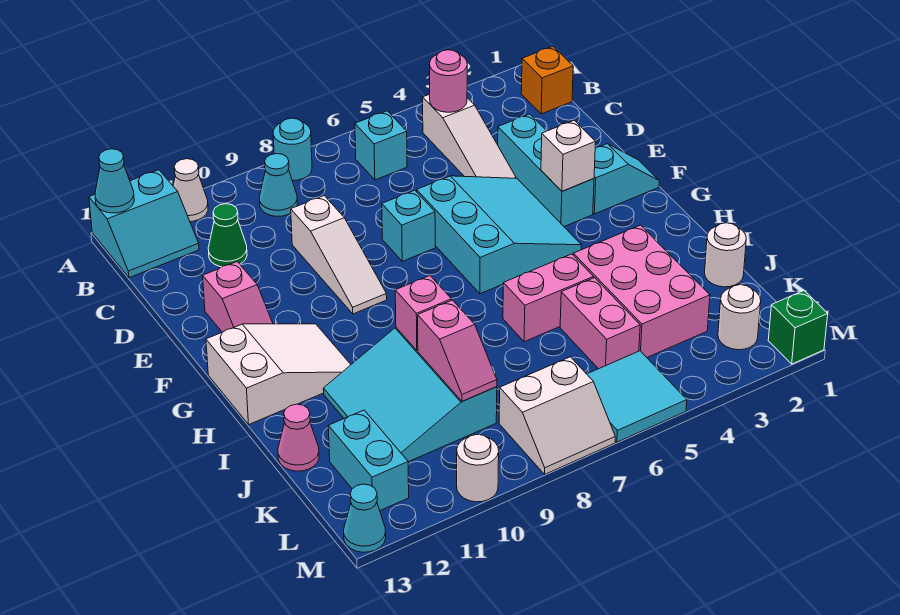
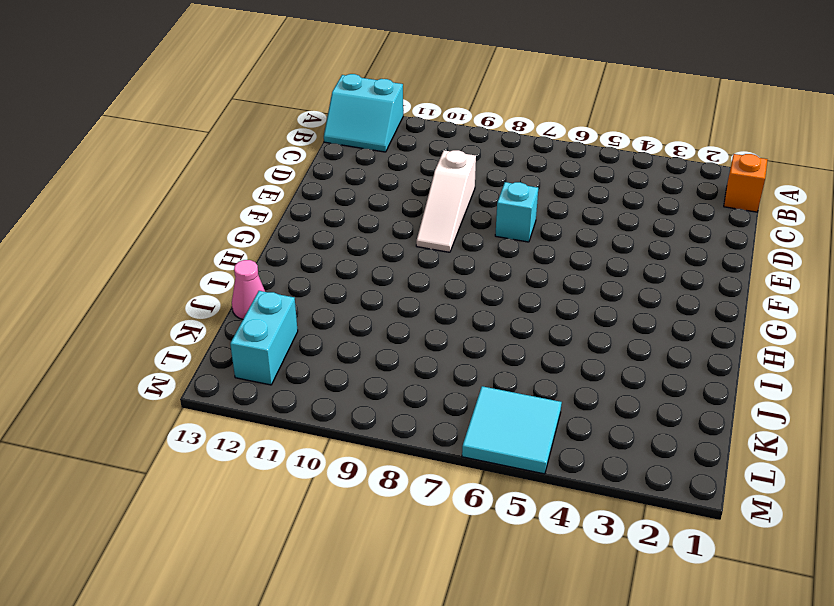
none -> cyan round brick A8 level 1
none -> white cone A11 level 1
none -> white slope B4:D4 level 1 top B
none -> cyan brick B6 level 1

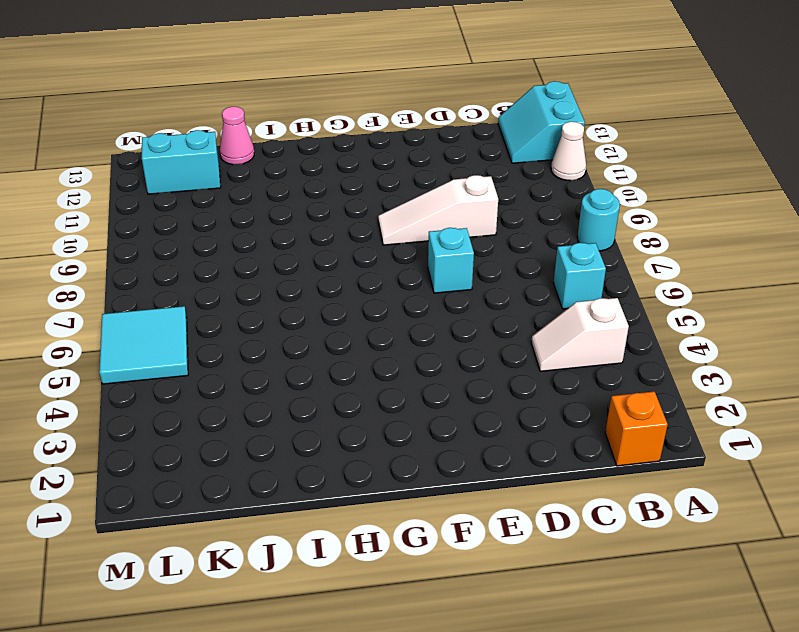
white slope B4:C4 level 1 top B -> white slope B4:D4 level 1 top B
none -> cyan cone B9 level 1
none -> green cone C11 level 1
none -> cyan brick D3:F3 level 1
none -> cyan slope E4:G6 level 1 top 6

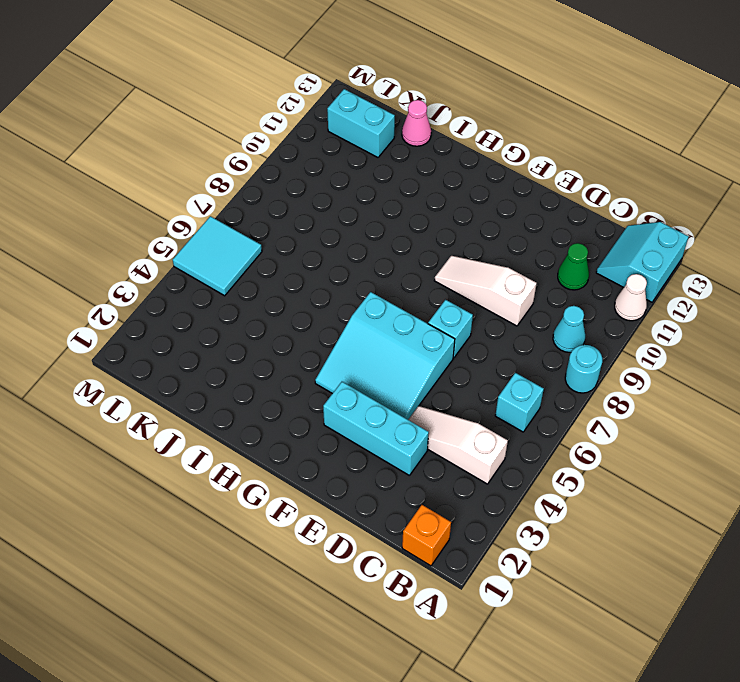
none -> pink slope E12:F12 level 1 top E
none -> cyan slope F1:F2 level 1 top 2
none -> white slope G11:H13 level 1 top 13
none -> pink brick I3:K4 level 1

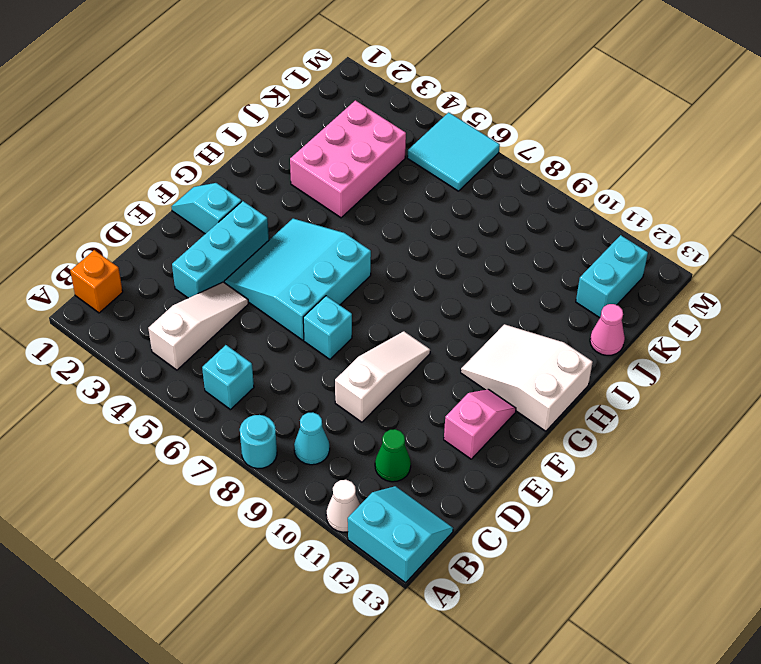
none -> pink brick I5:I6 level 1
none -> cyan slope I9:K11 level 1 top 9
none -> white round brick J1 level 1
none -> pink brick J5:K5 level 1

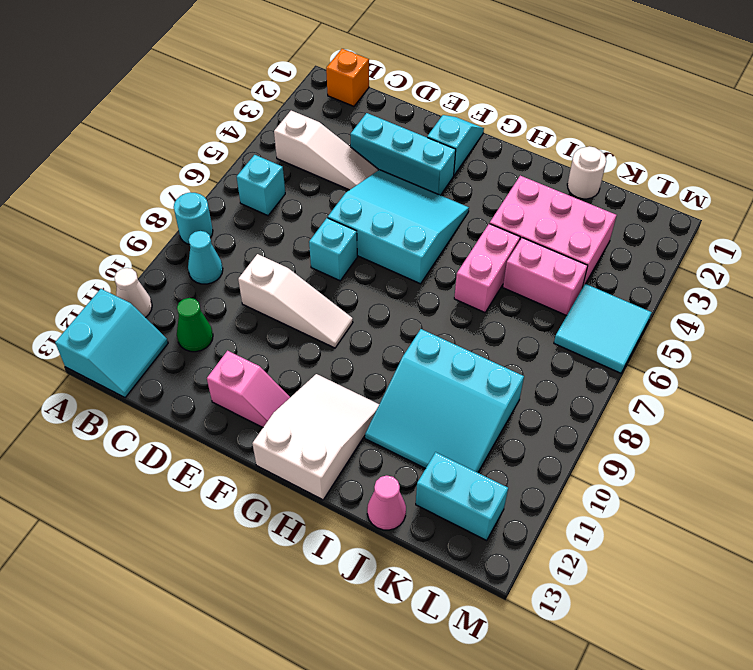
none -> white round brick L2 level 1
none -> white slope L7:M8 level 1 top L
none -> green brick M1 level 1
none -> white round brick M10 level 1

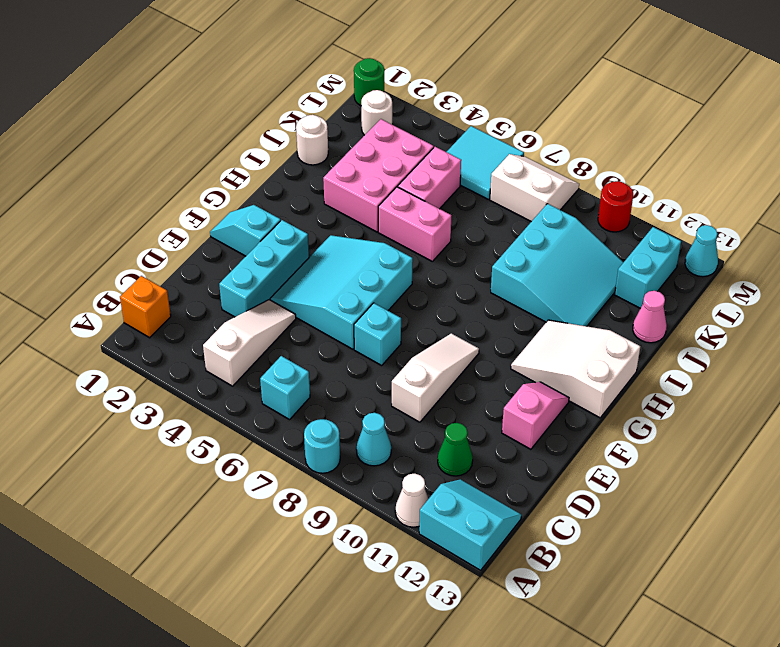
green round brick M1 level 1 -> green brick M1 level 1
red round brick M10 level 1 -> white round brick M10 level 1
none -> cyan cone A13 level 2
none -> pink round brick B4 level 2
none -> white brick F3 level 2
none -> pink brick I9 level 2

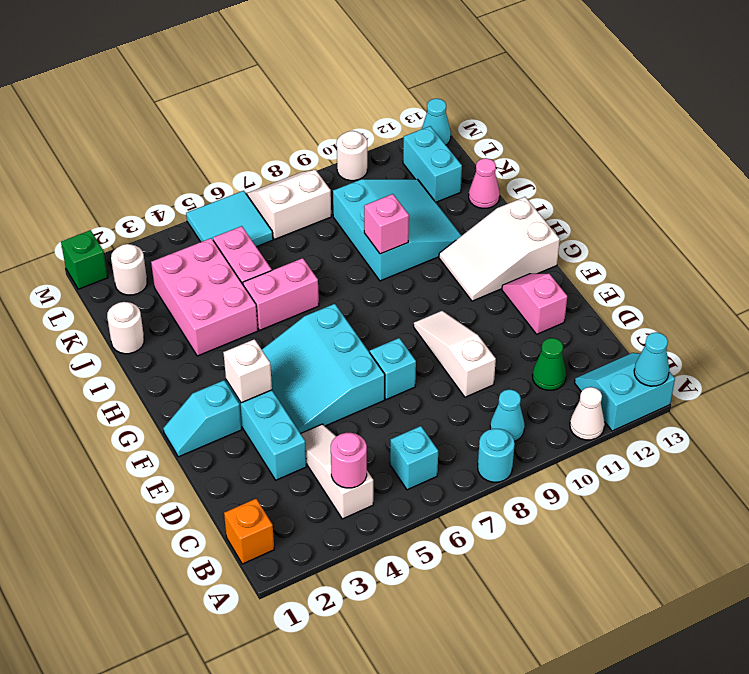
none -> pink slope J9:K9 level 2 top J

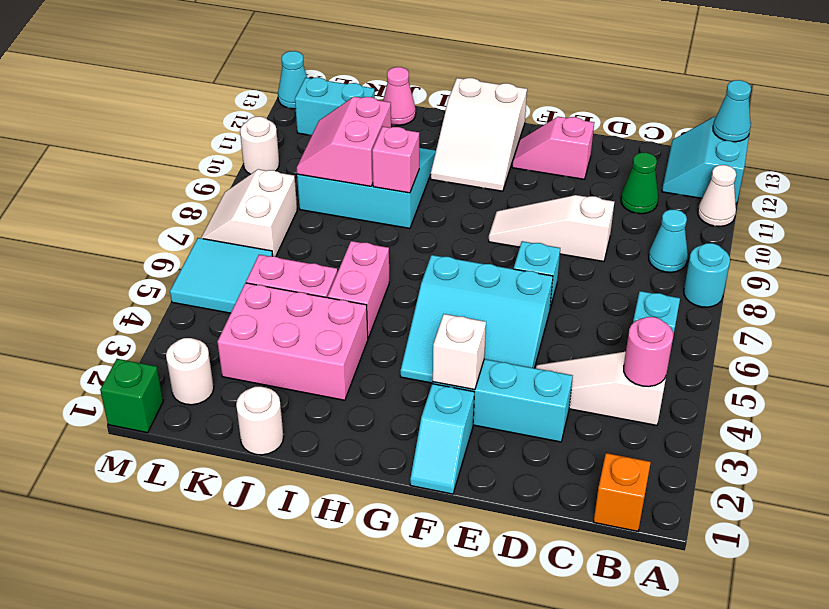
pink slope J9:K10 level 2 top J -> pink slope J9:K9 level 2 top J

